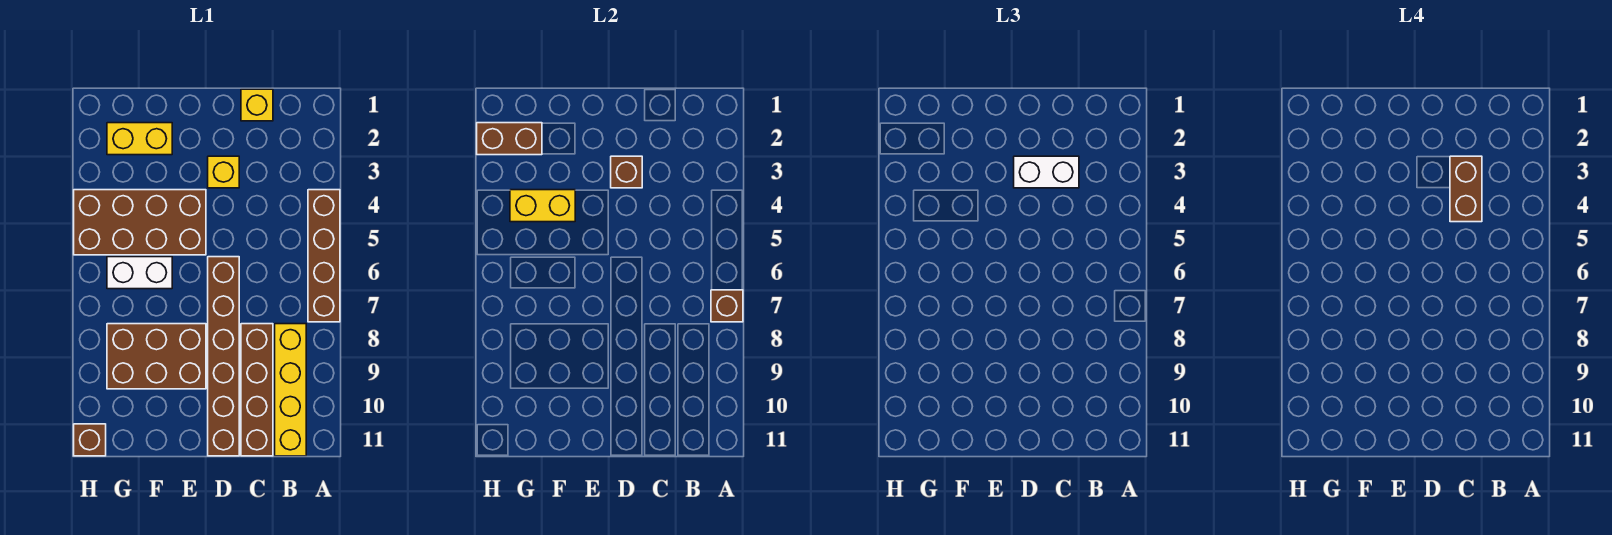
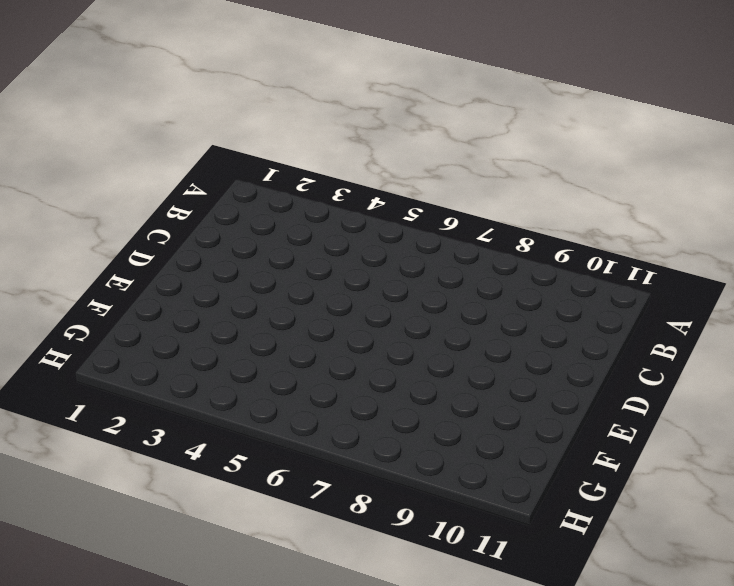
none -> brown brick A4:A7 level 1
none -> yellow brick B8:B11 level 1
none -> yellow brick C1 level 1

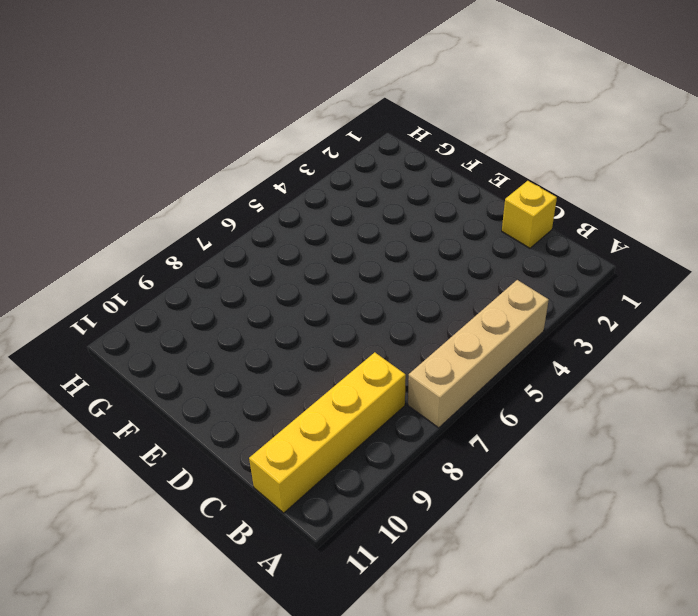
tan brick A4:A7 level 1 -> brown brick A4:A7 level 1
none -> brown brick C8:C11 level 1
none -> yellow brick D3 level 1
none -> brown brick D6:D11 level 1

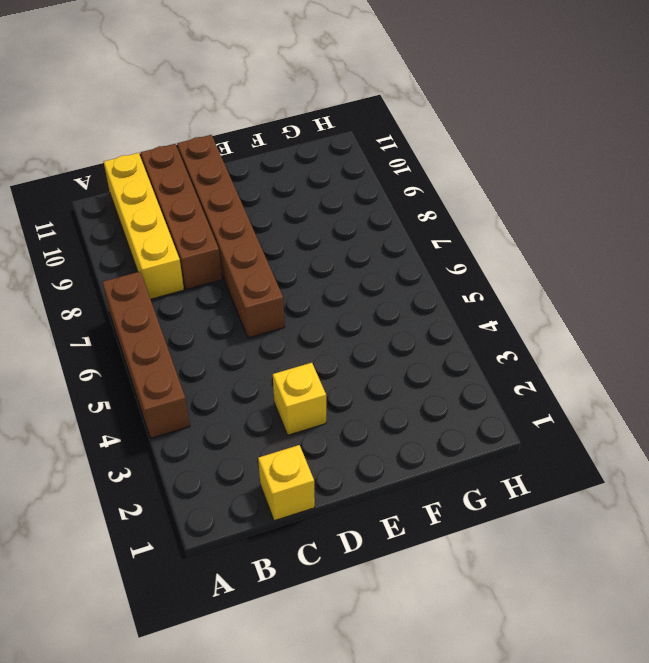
none -> brown brick E4:H5 level 1
none -> brown brick E8:G9 level 1
none -> yellow brick F2:G2 level 1

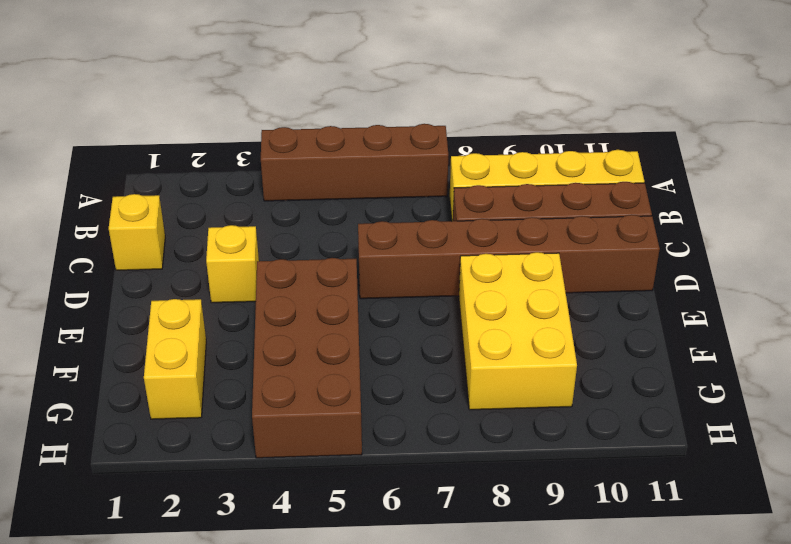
yellow brick E8:G9 level 1 -> brown brick E8:G9 level 1
none -> white brick F6:G6 level 1
none -> brown brick H11 level 1
none -> brown brick A7 level 2

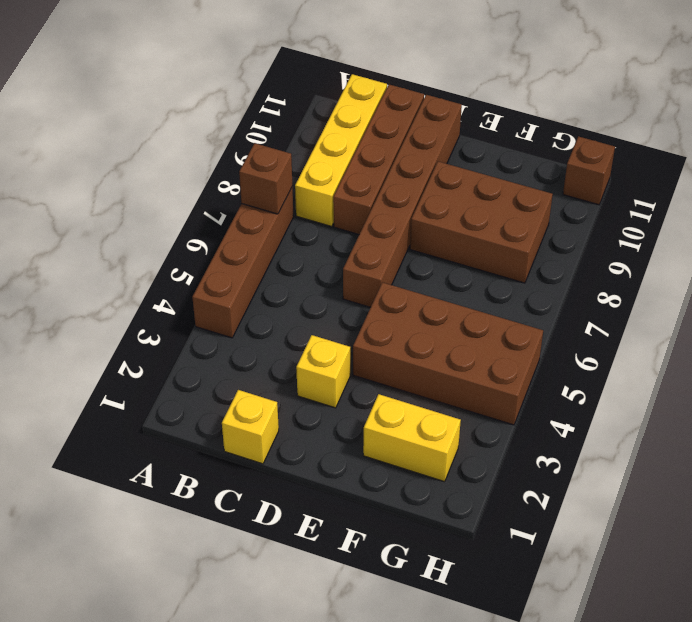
none -> white brick F6:G6 level 1
none -> brown brick D3 level 2
none -> yellow brick F4:G4 level 2

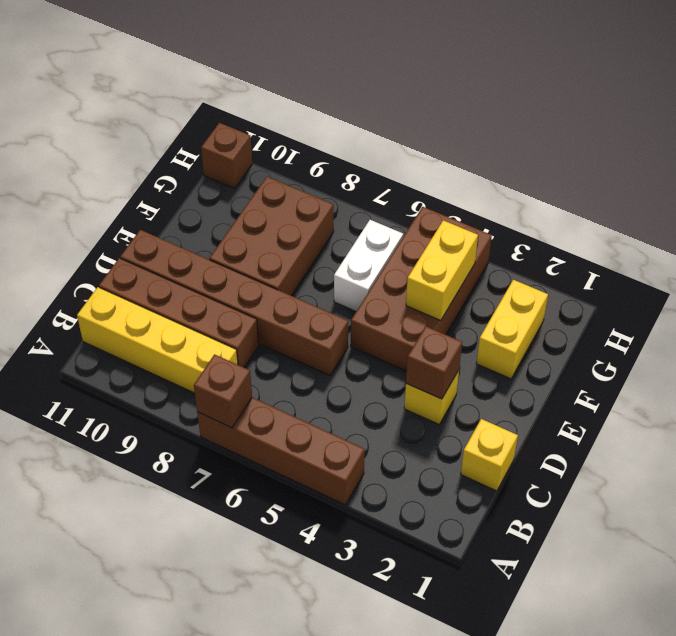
none -> brown brick G2:H2 level 2
none -> white brick C3:D3 level 3
none -> brown brick C3:C4 level 4

